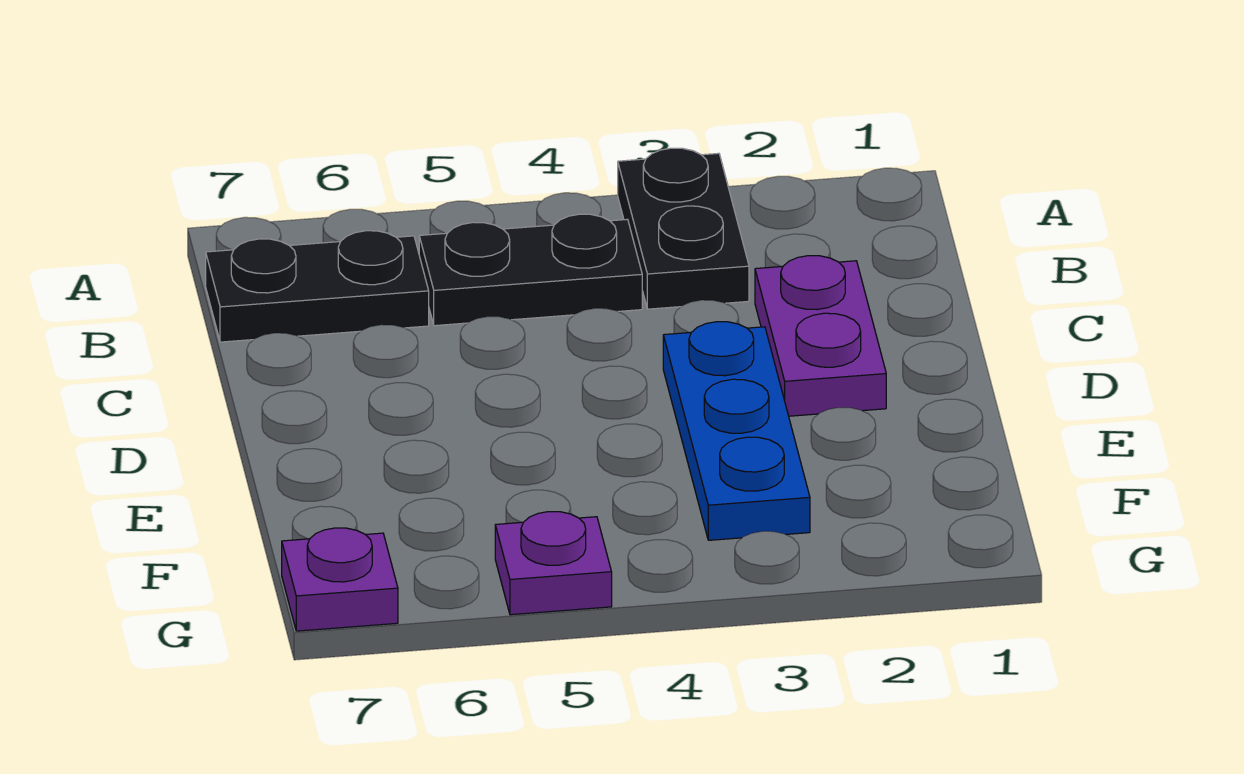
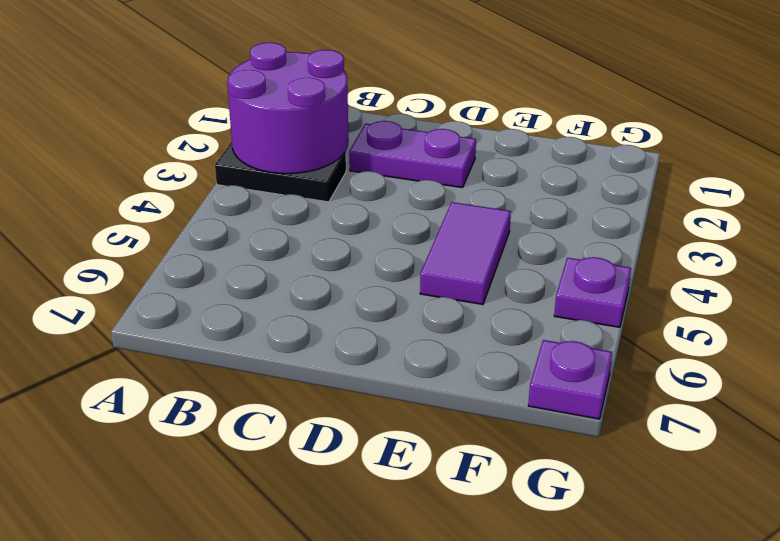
purple round brick A2:B3 level 2 -> none
purple tile E4:E5 level 1 -> none
none -> black plate B4:B5 level 1
none -> black plate B6:B7 level 1

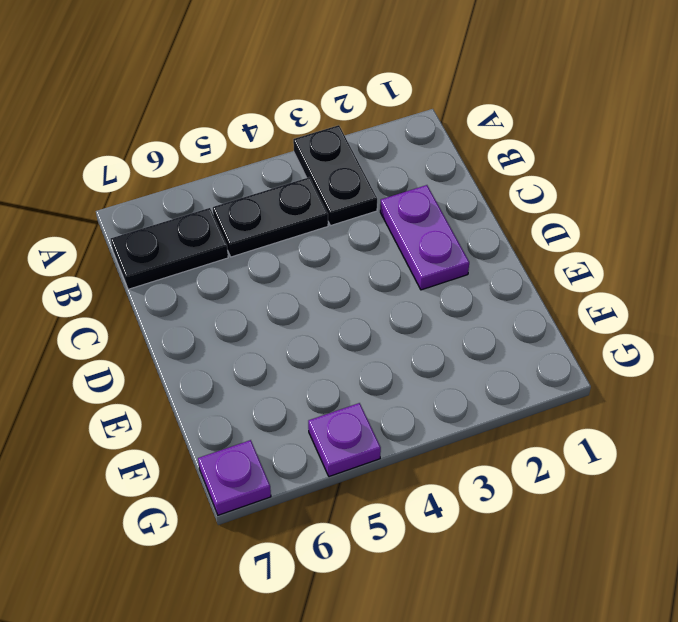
none -> blue plate D3:F3 level 1

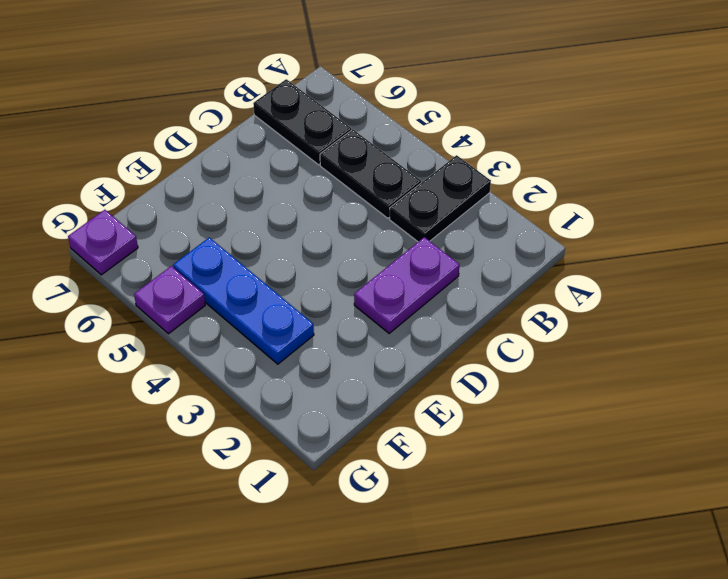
blue plate F3:F5 level 1 -> blue plate D3:F3 level 1

